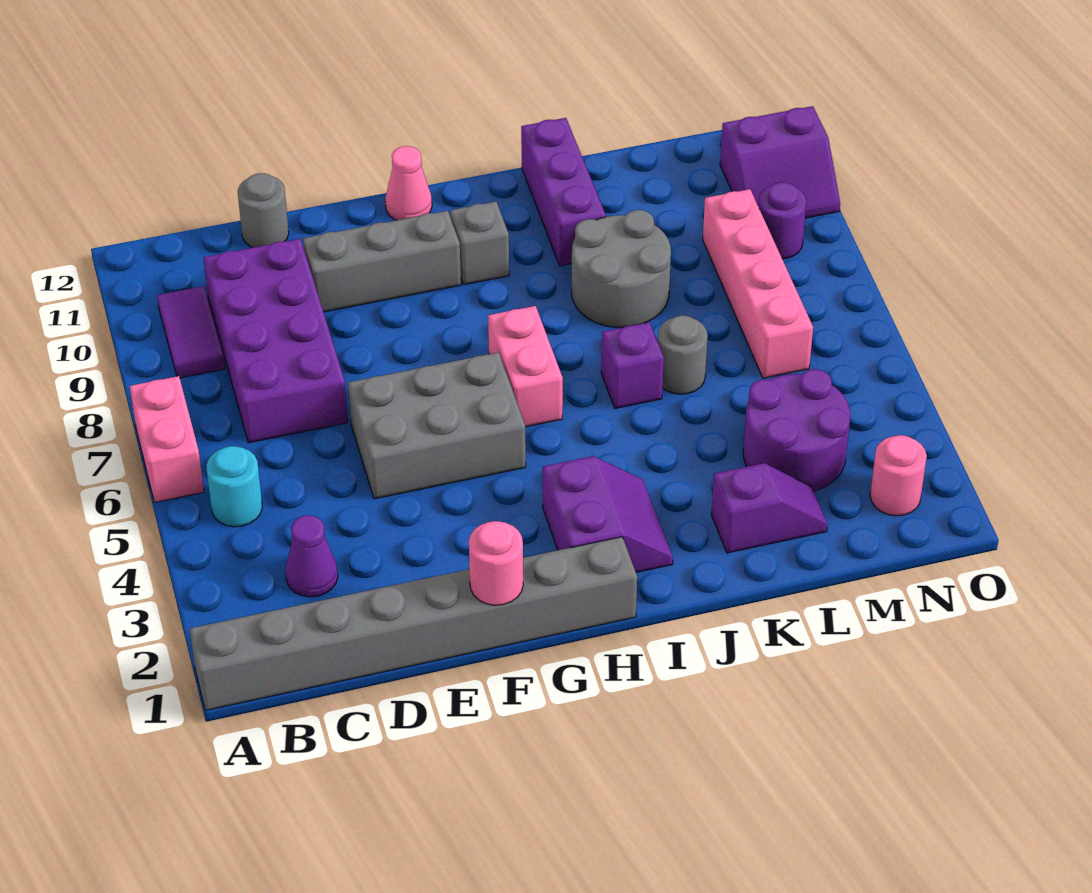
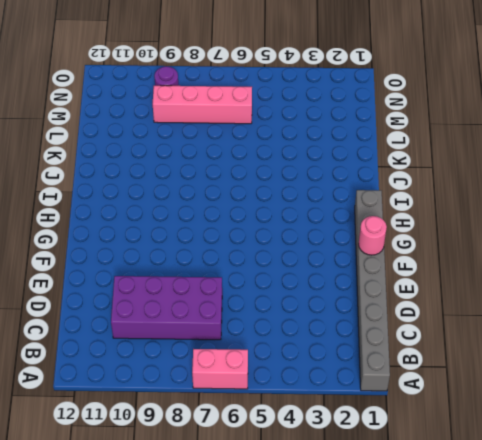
none -> cyan round brick B5 level 1
none -> purple tile B9:B10 level 1
none -> purple cone C3 level 1

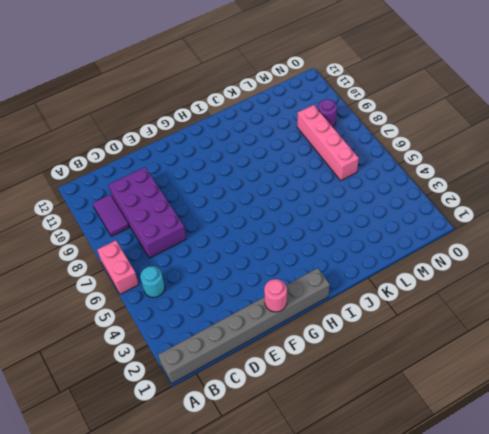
none -> purple cone C3 level 1
none -> grey round brick D12 level 1
none -> grey brick E5:G6 level 1

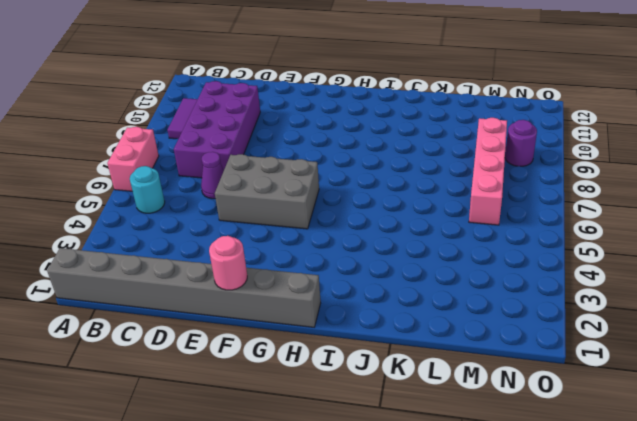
purple cone D6 level 1 -> purple cone C3 level 1
none -> grey round brick D12 level 1
none -> grey brick E10:G10 level 1
none -> pink cone G12 level 1

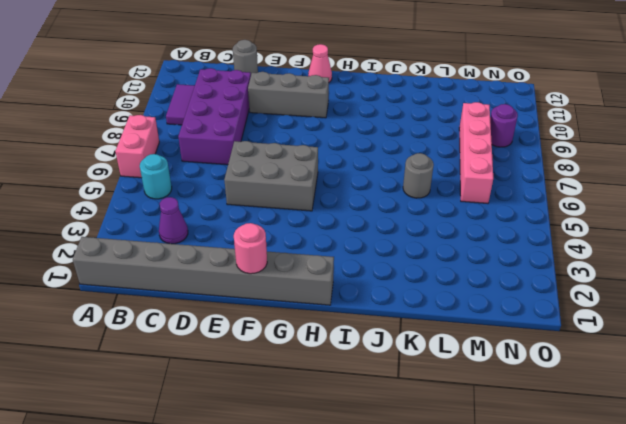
none -> purple slope H2:I3 level 1 top H
none -> pink brick H6:H7 level 1
none -> grey brick H10 level 1

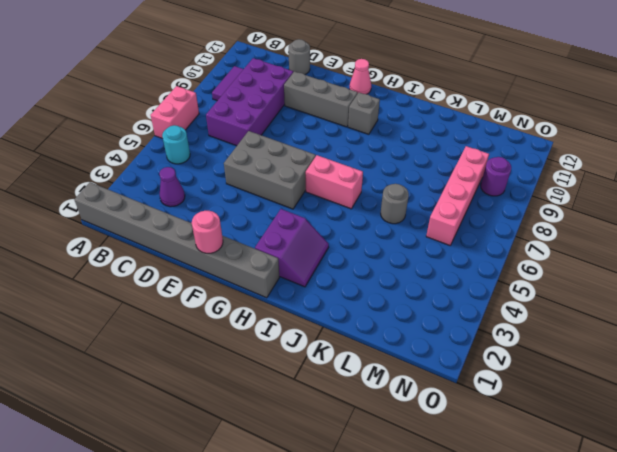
pink brick H6:I6 level 1 -> pink brick H6:H7 level 1
none -> purple brick J6 level 1
none -> grey round brick J8:K9 level 1
none -> purple brick J10:J12 level 1

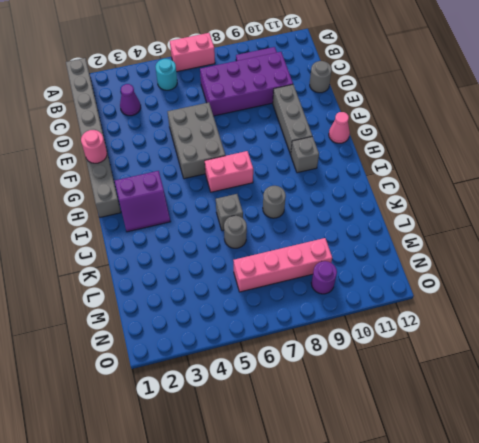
grey brick J6 level 1 -> purple brick J6 level 1
grey round brick J8 level 1 -> grey round brick J8:K9 level 1
none -> purple brick J10:J12 level 1
none -> purple slope K2:L2 level 1 top K
none -> purple round brick L3:M4 level 1

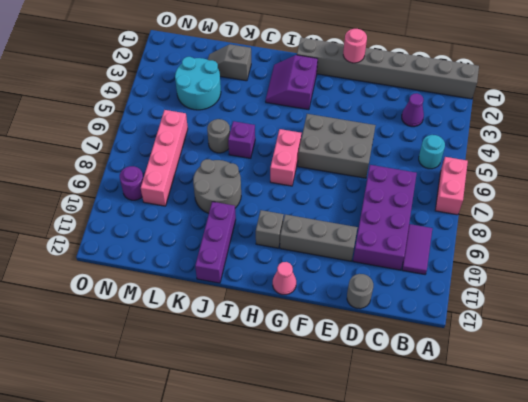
grey slope K2:L2 level 1 top K -> purple slope K2:L2 level 1 top K
cyan round brick L3:M4 level 1 -> purple round brick L3:M4 level 1
none -> pink round brick N2 level 1
none -> purple slope N10:O11 level 1 top 11

